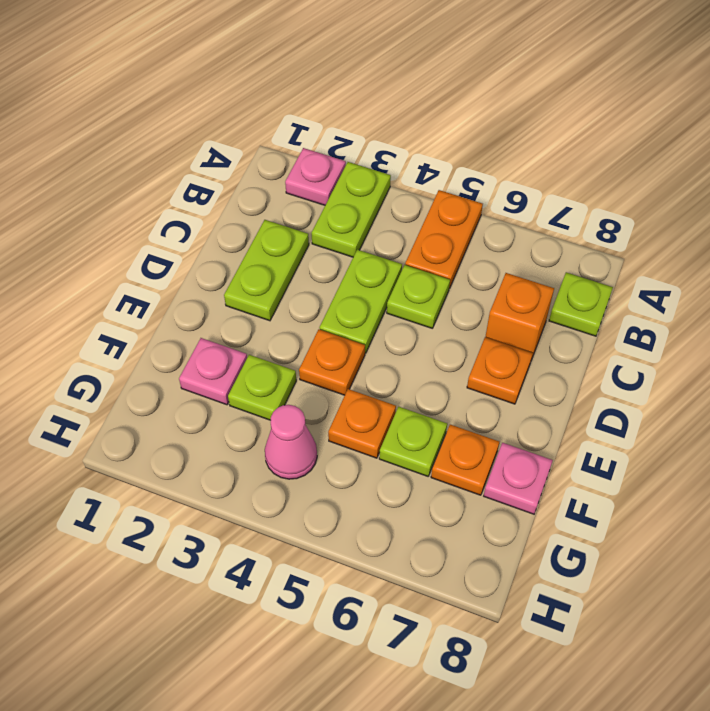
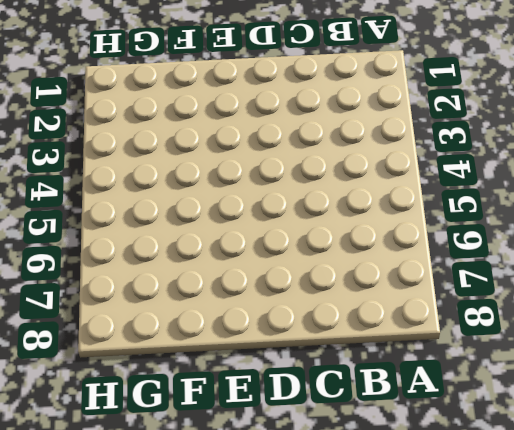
none -> pink plate A2 level 1
none -> lime plate A3:B3 level 1
none -> orange plate A5:B5 level 1

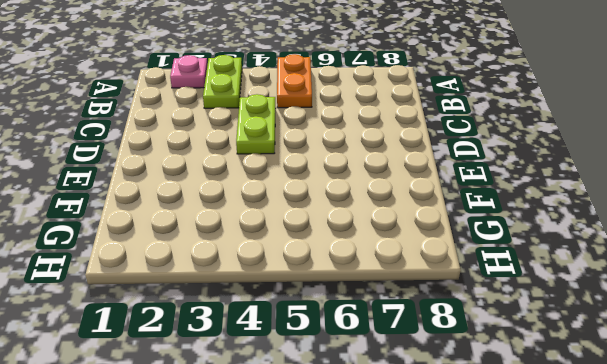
none -> lime plate B8 level 1
none -> lime plate C2:D2 level 1
none -> lime plate C5 level 1

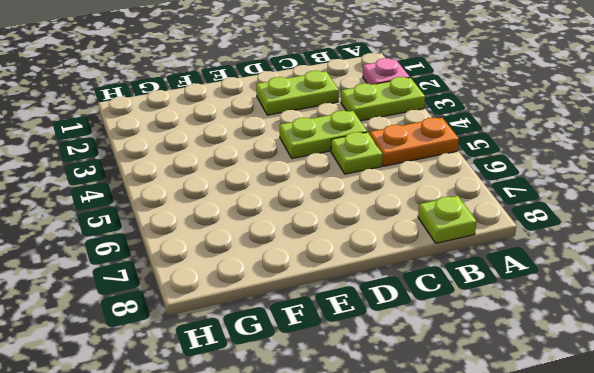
none -> orange brick C7 level 1
none -> orange plate D7 level 1
none -> orange plate E4 level 1

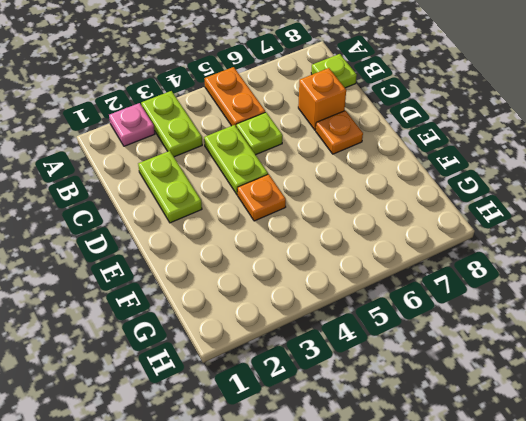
none -> pink plate F2 level 1
none -> lime plate F3 level 1
none -> orange plate F5 level 1

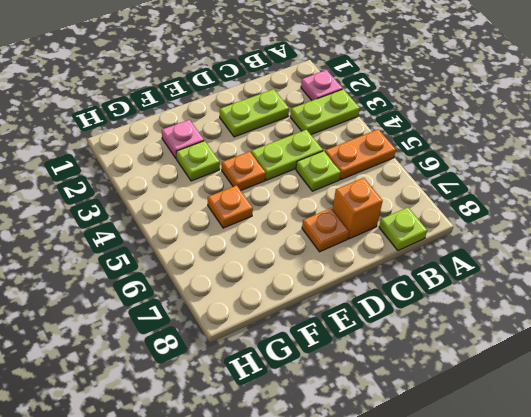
none -> lime plate F6 level 1
none -> orange plate F7 level 1
none -> pink plate F8 level 1

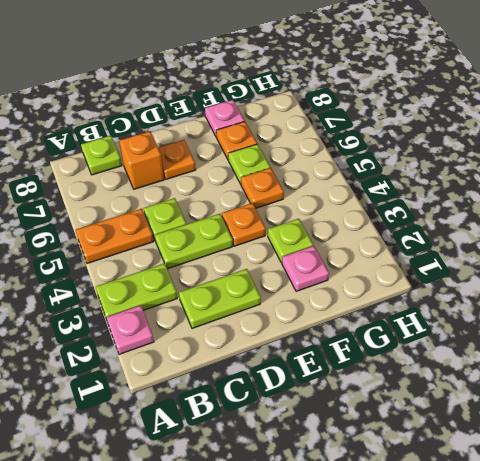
none -> pink cone G4 level 1

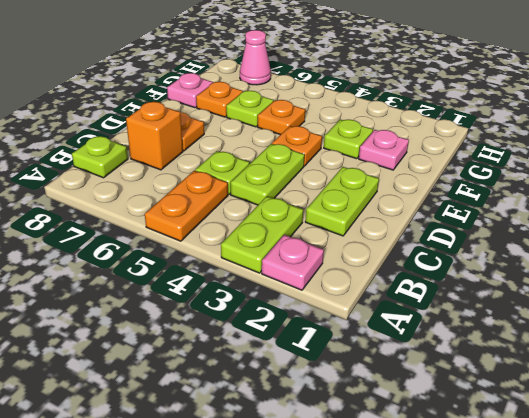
pink cone H7 level 1 -> pink cone G4 level 1

